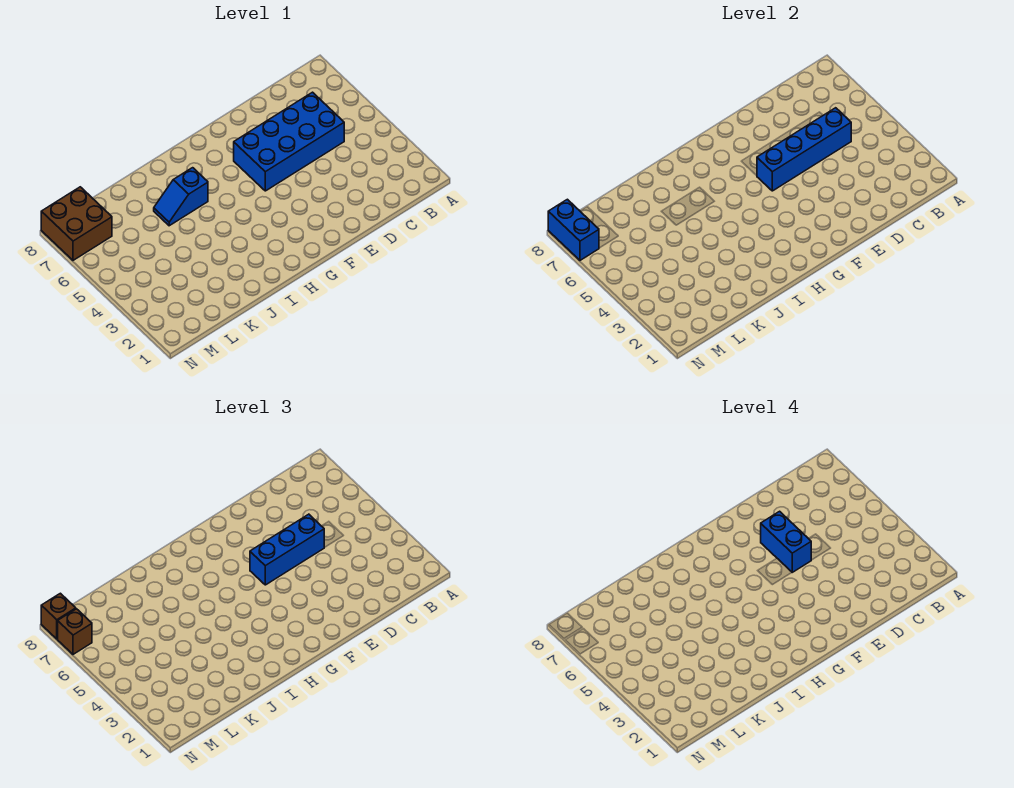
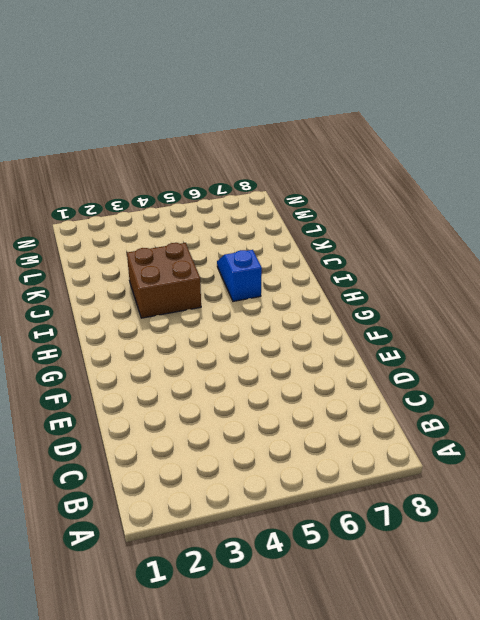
brown brick I3:J4 level 1 -> brown brick M7:N8 level 1
none -> blue brick C5:F6 level 1
none -> blue brick C5:F5 level 2

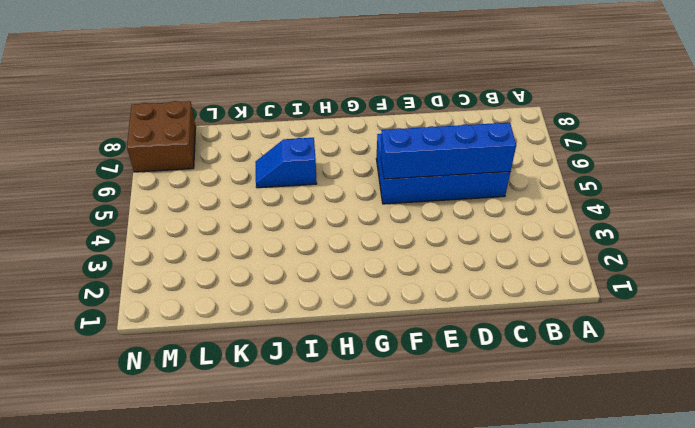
none -> blue brick N7:N8 level 2
none -> blue brick D5:F5 level 3

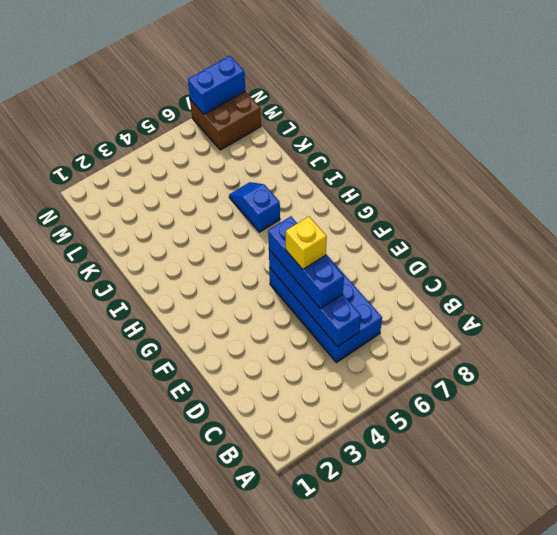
yellow brick E5 level 4 -> blue brick E5:E6 level 4
none -> brown brick N7 level 3
none -> brown brick N8 level 3

